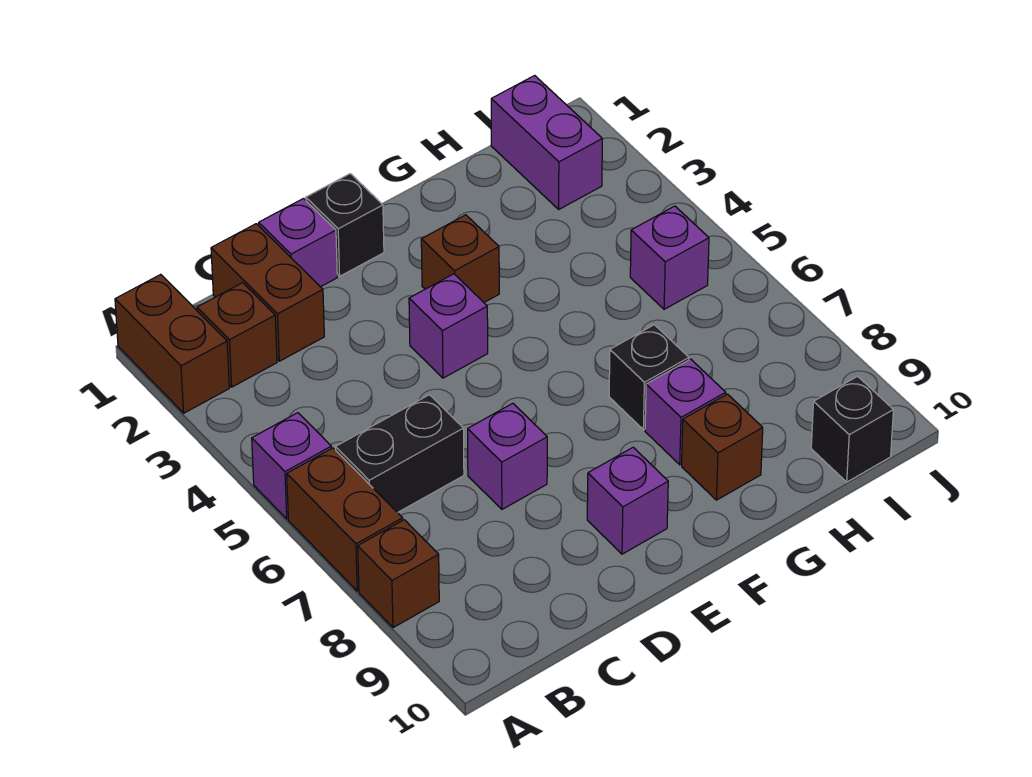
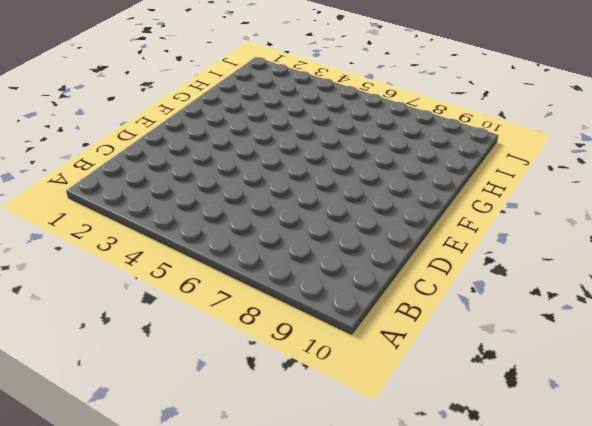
none -> brown brick A1:A2 level 1
none -> purple brick A5 level 1
none -> brown brick A6:A7 level 1

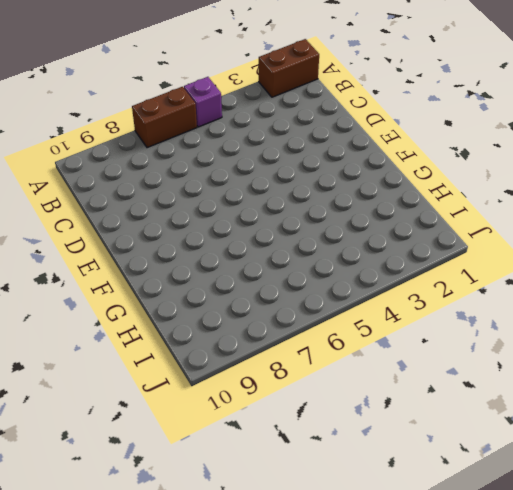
none -> brown brick A8 level 1
none -> brown brick B2 level 1
none -> black brick B6:C6 level 1

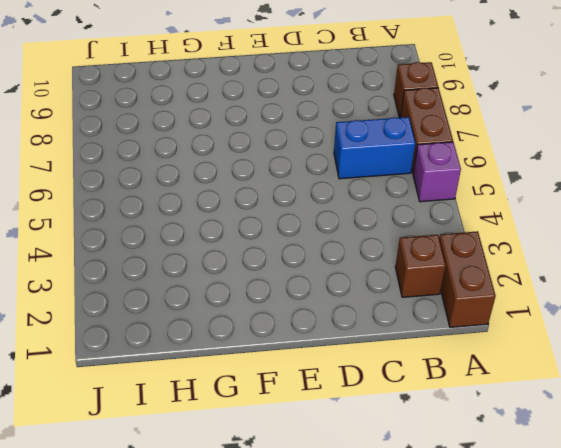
blue brick B6:C6 level 1 -> black brick B6:C6 level 1
none -> brown brick C1:C2 level 1
none -> purple brick D1 level 1
none -> purple brick D7 level 1

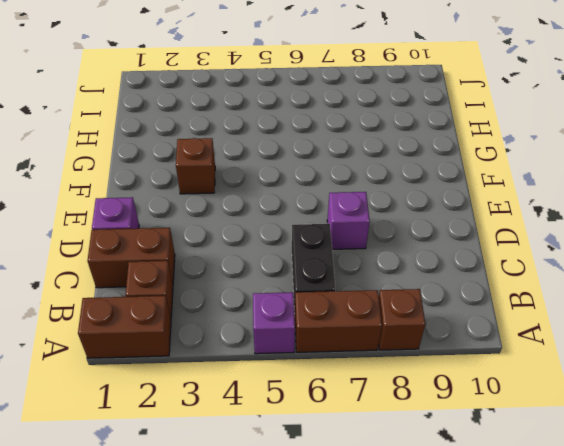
none -> black brick E1 level 1
none -> purple brick E4 level 1
none -> purple brick E9 level 1

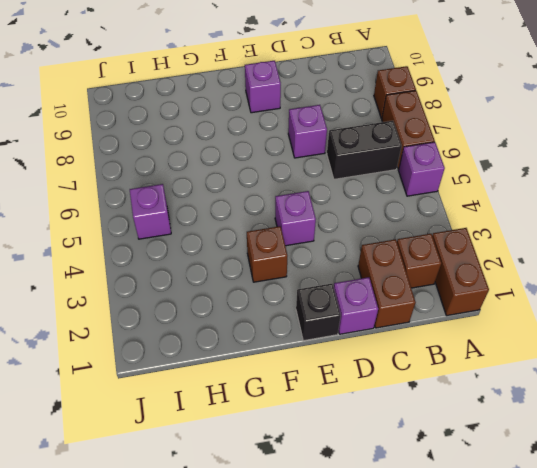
none -> black brick G7 level 1
none -> purple brick G8 level 1
none -> brown brick G9 level 1

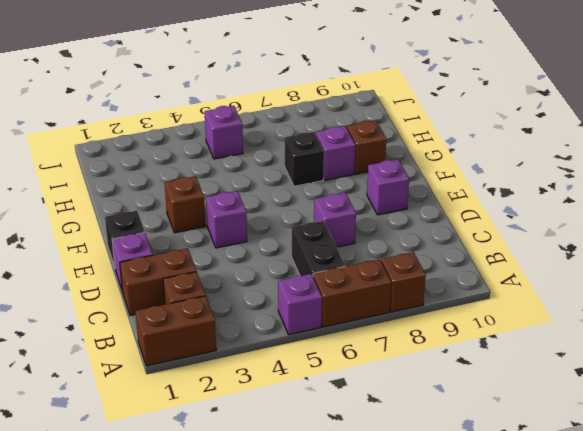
none -> purple brick I1:I2 level 1
none -> black brick I10 level 1

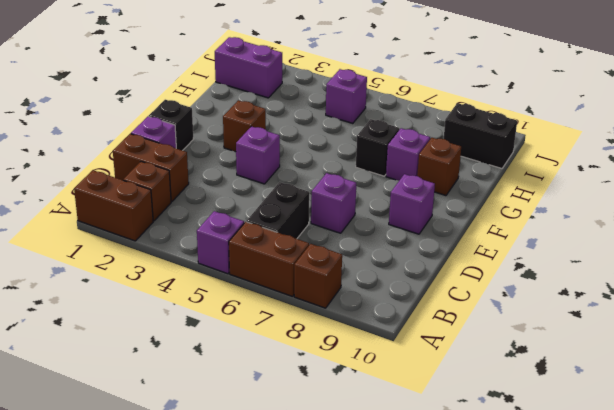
black brick I9:I10 level 1 -> black brick I10 level 1

